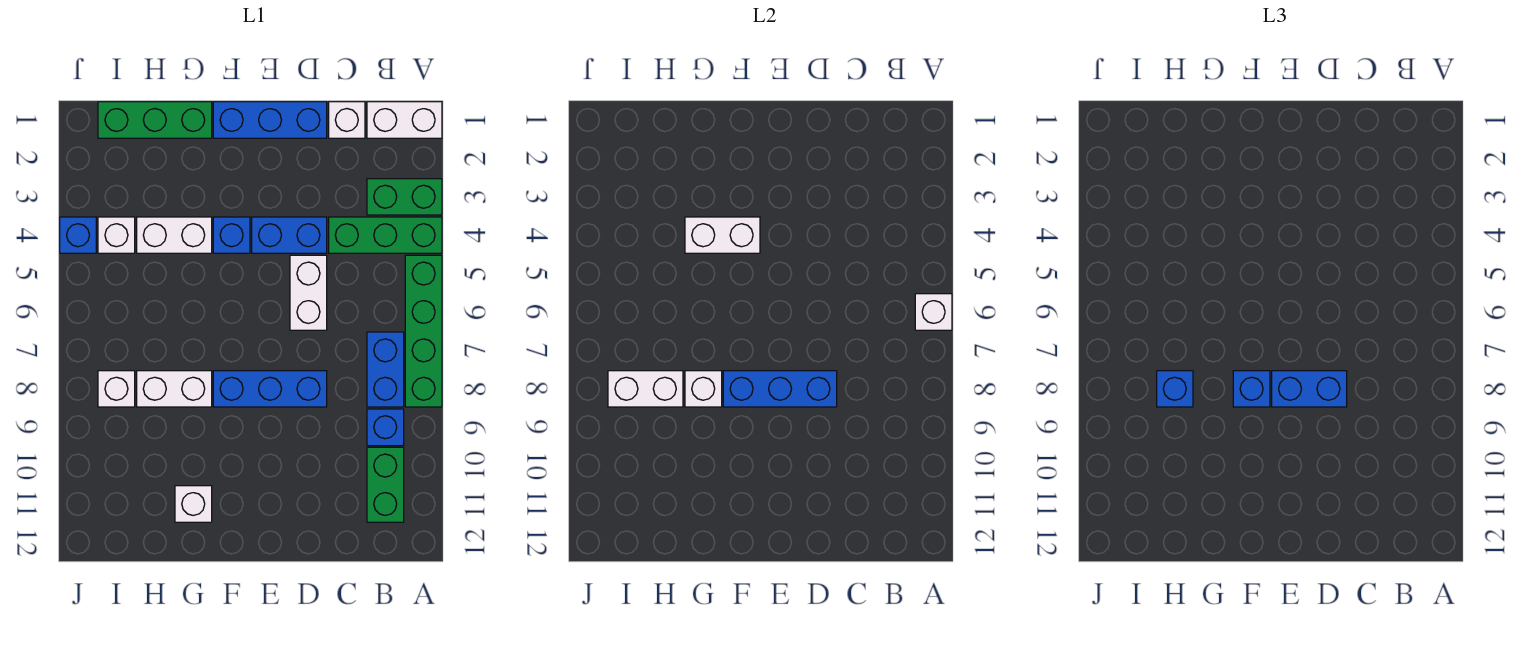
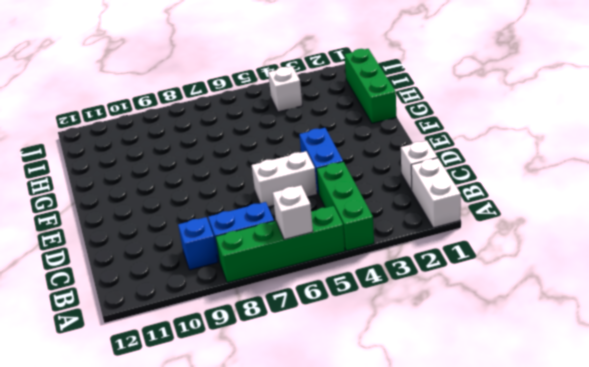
none -> green brick A3:B3 level 1
none -> green brick B10:B11 level 1
none -> blue brick D1:F1 level 1

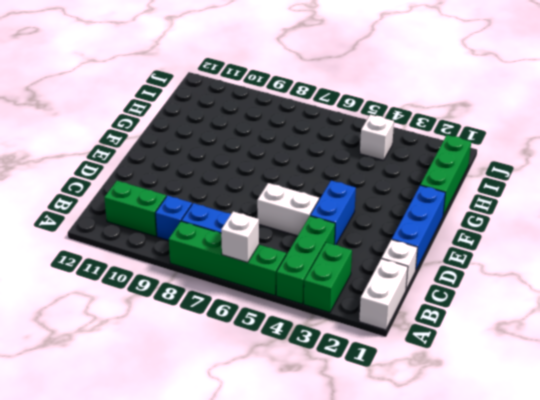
none -> blue brick D8:F8 level 1
none -> blue brick F4 level 1
none -> white brick G4:H4 level 1

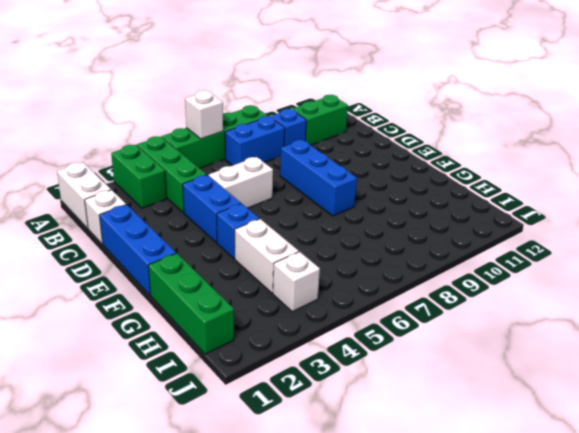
none -> white brick G8:H8 level 1
none -> white brick G11 level 1
none -> white brick I8 level 1

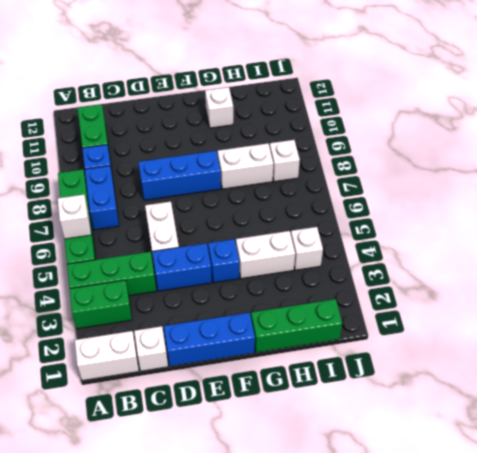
none -> blue brick J4 level 1
none -> blue brick D8:F8 level 2
none -> white brick F4:G4 level 2

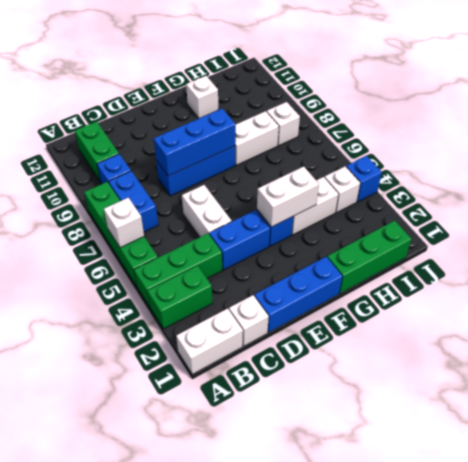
none -> white brick G8 level 2
none -> white brick H8:I8 level 2
none -> blue brick D8:E8 level 3

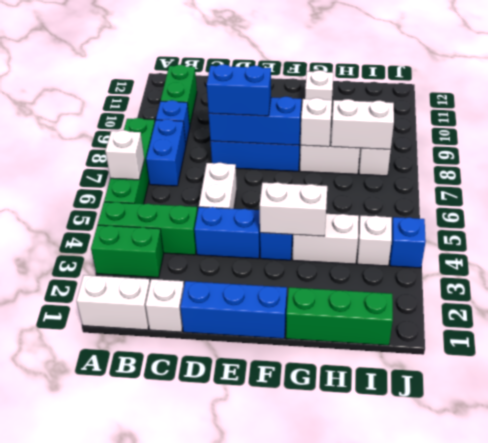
none -> blue brick F8 level 3
none -> blue brick H8 level 3

